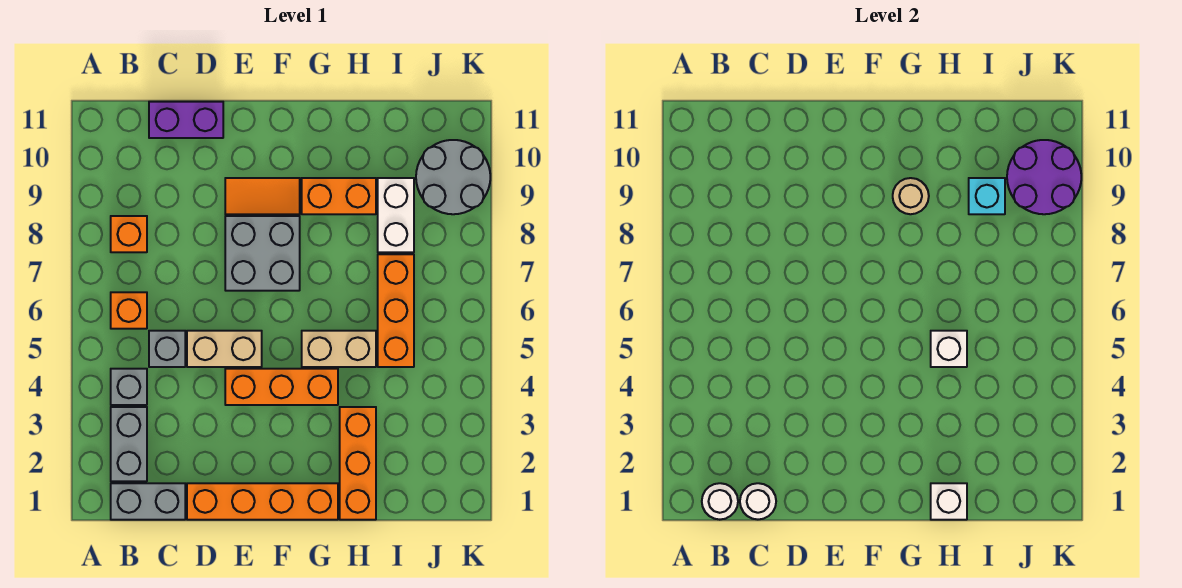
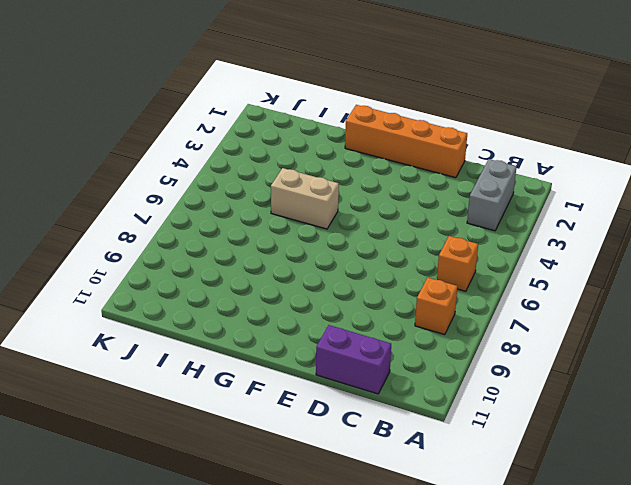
none -> grey brick B1:C1 level 1
none -> grey brick B4 level 1
none -> grey brick C5 level 1

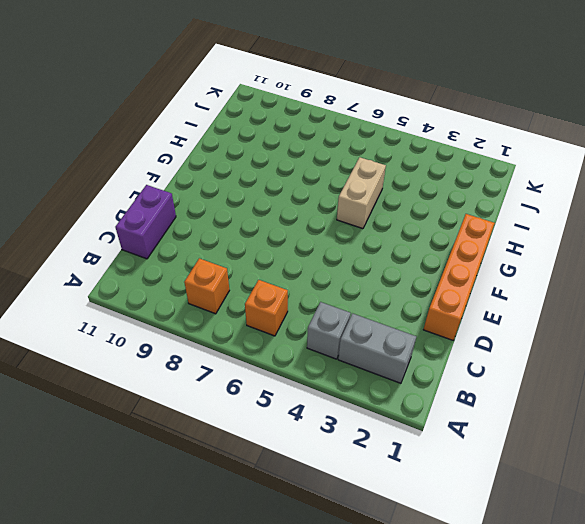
none -> grey brick B1:C1 level 1
none -> grey brick C5 level 1
none -> tan brick D5:E5 level 1

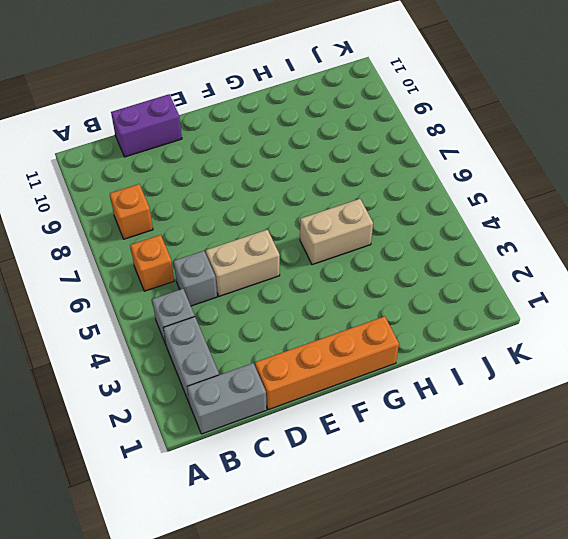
none -> orange brick E4:G4 level 1
none -> grey brick E7:F8 level 1
none -> orange tile E9:F9 level 1

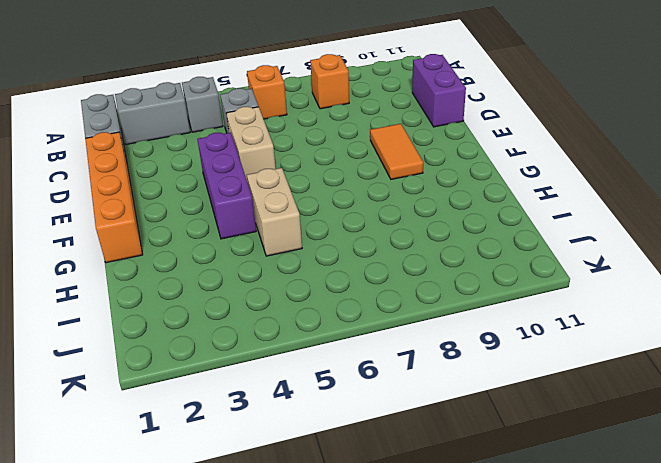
purple brick E4:G4 level 1 -> orange brick E4:G4 level 1
none -> grey brick E7:F8 level 1
none -> orange brick G9:H9 level 1
none -> orange brick H1:H3 level 1

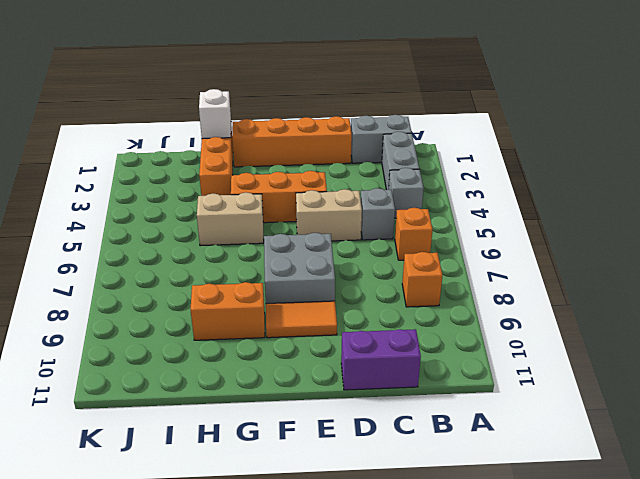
none -> orange brick I5:I7 level 1
none -> white brick I8:I9 level 1
none -> grey round brick J9:K10 level 1

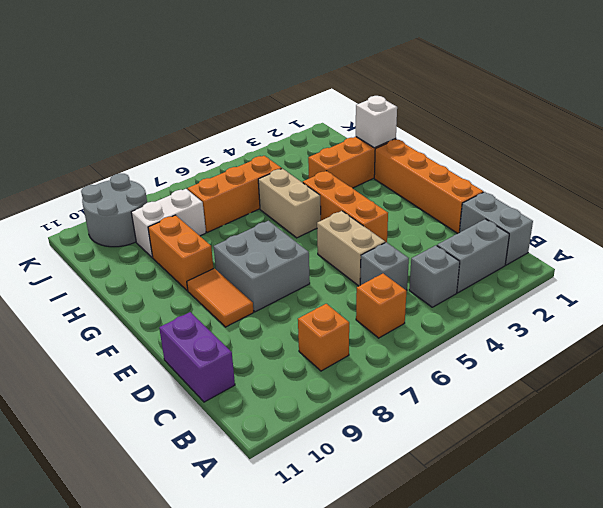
none -> white round brick B1 level 2
none -> white round brick C1 level 2
none -> tan round brick G9 level 2

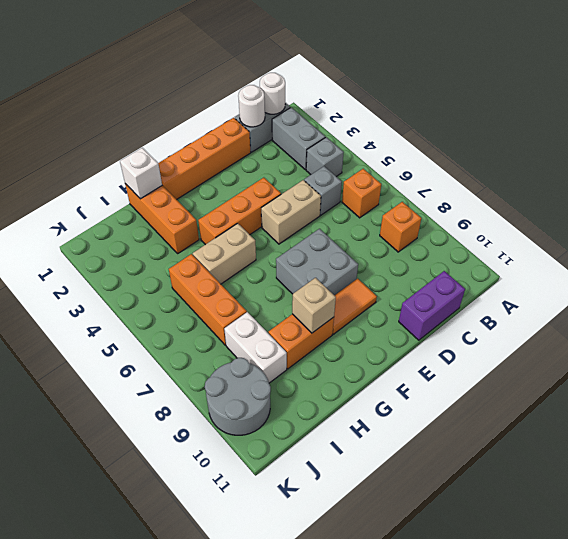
tan brick G9 level 2 -> tan round brick G9 level 2
none -> white brick H5 level 2
none -> cyan brick I9 level 2
none -> purple round brick J9:K10 level 2

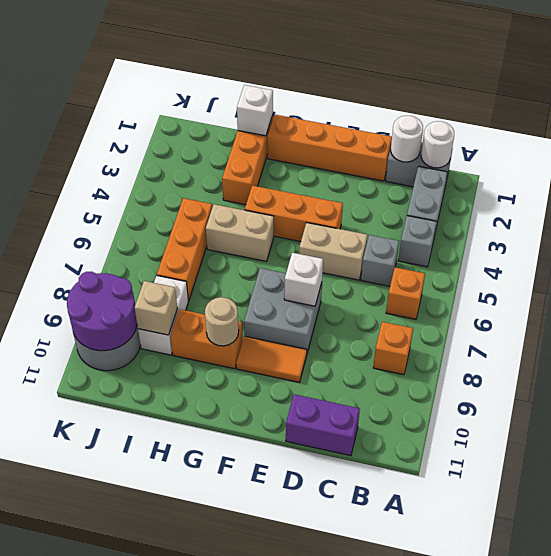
white brick E7 level 2 -> white brick H5 level 2
tan brick I9 level 2 -> cyan brick I9 level 2

